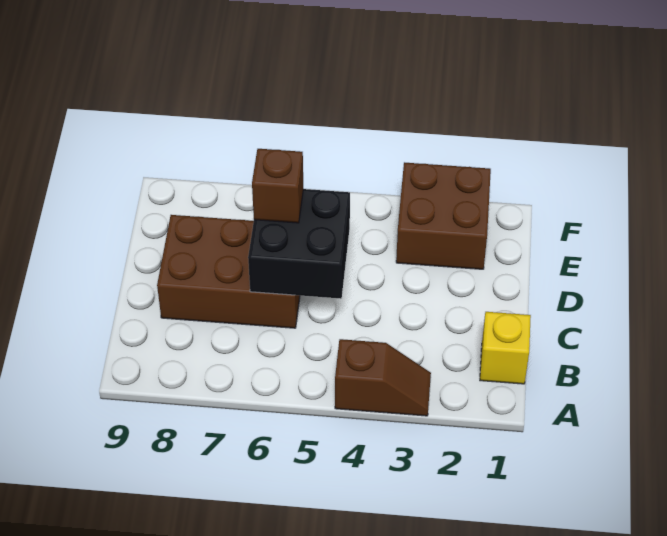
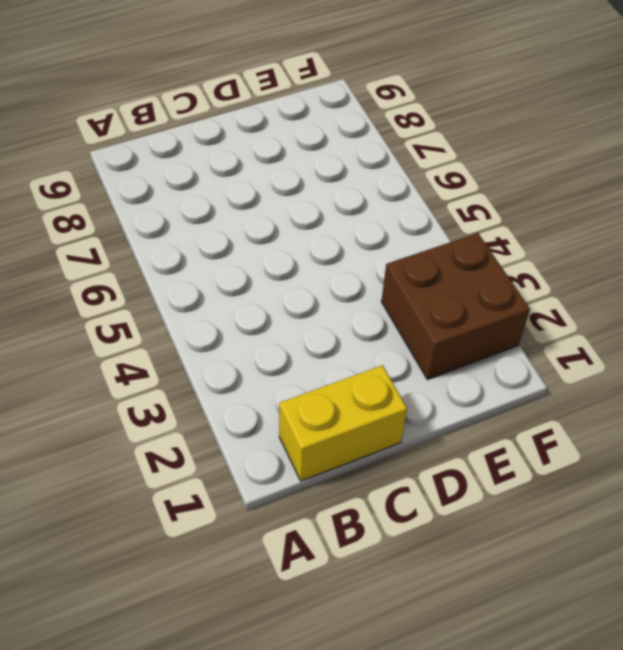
yellow brick B1:C1 level 1 -> yellow brick B1 level 1
none -> brown slope A3:A4 level 1 top 4
none -> brown brick C6:D8 level 1

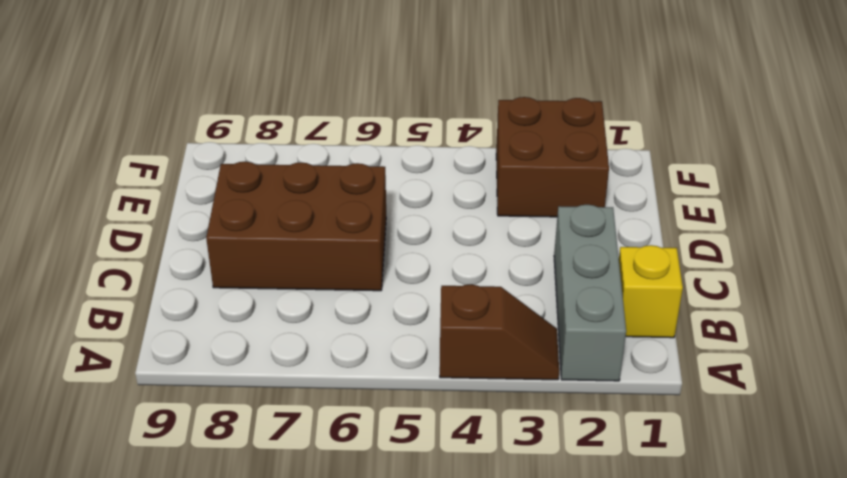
grey brick A2:C2 level 1 -> none
none -> black brick C5:D6 level 2
none -> brown brick D6 level 3

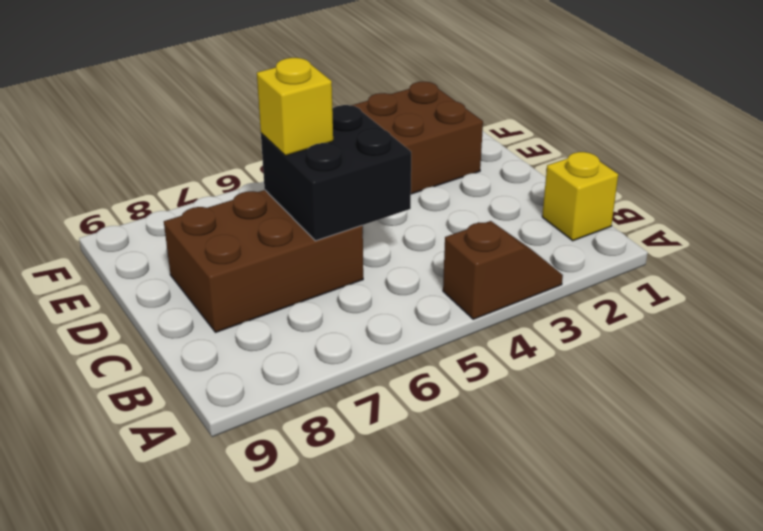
yellow brick D6 level 3 -> brown brick D6 level 3

